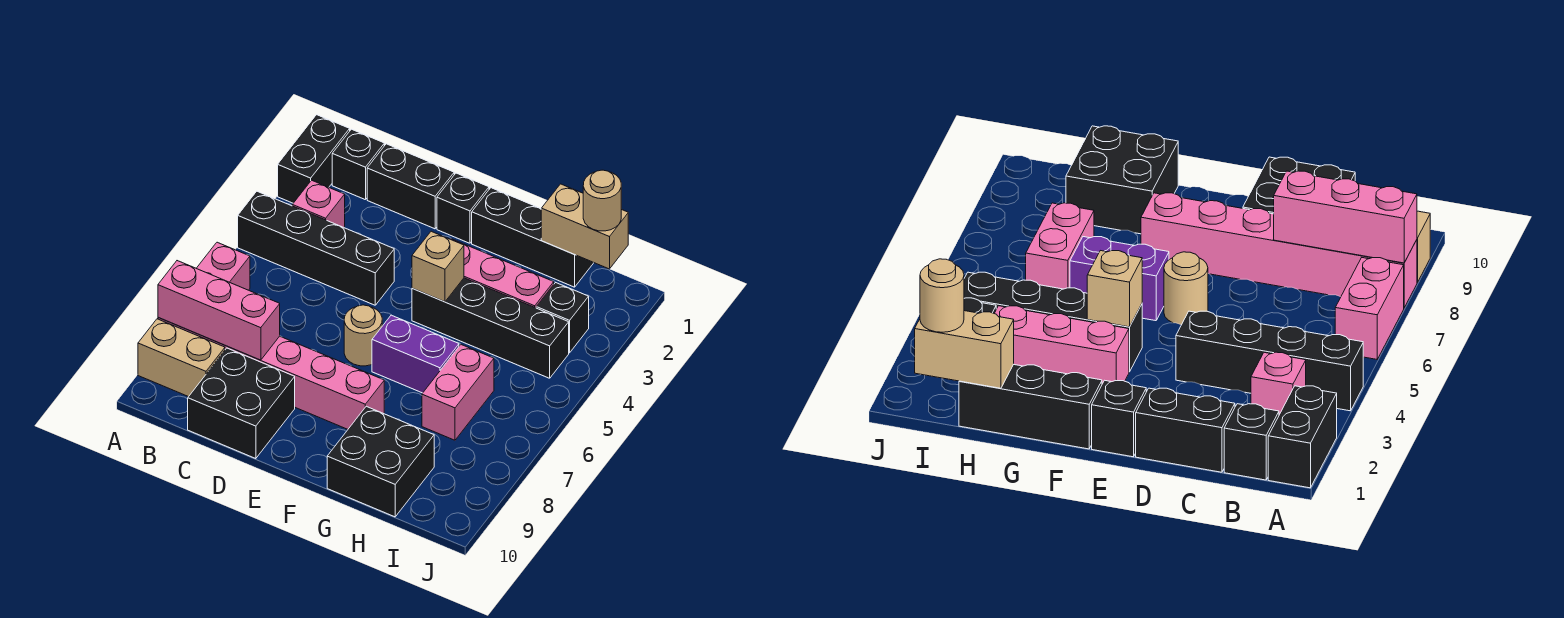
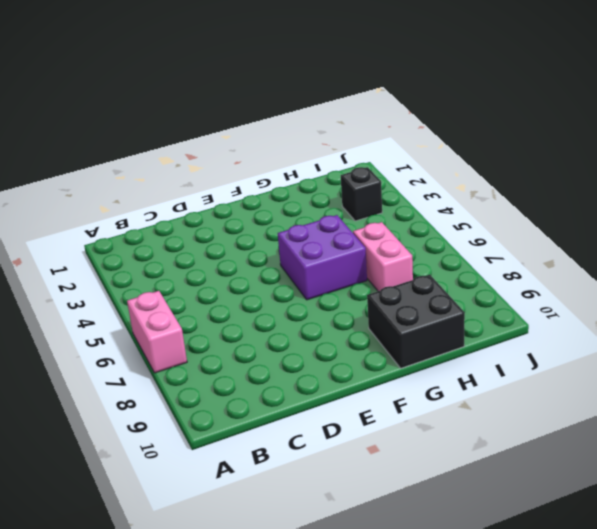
purple brick F5:G6 level 1 -> purple brick F6:G6 level 1
none -> black brick A1:A2 level 1
none -> black brick A4:D4 level 1
none -> pink brick A8:F8 level 1

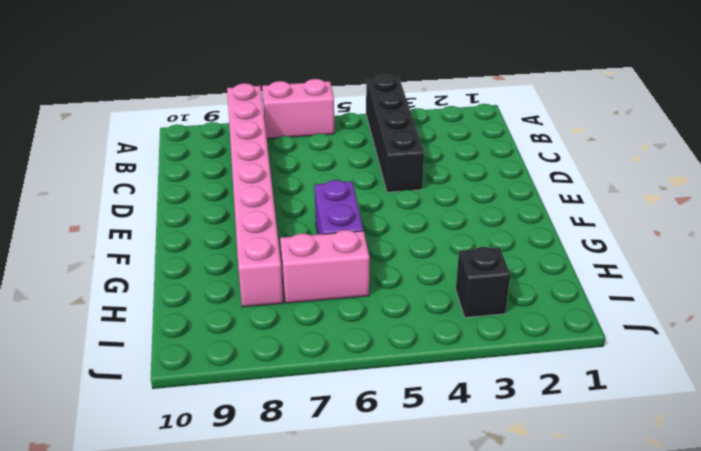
pink brick A8:H8 level 1 -> pink brick A8:F8 level 1
none -> black brick A1:A2 level 1
none -> tan brick A9:B9 level 1
none -> black brick B1 level 1

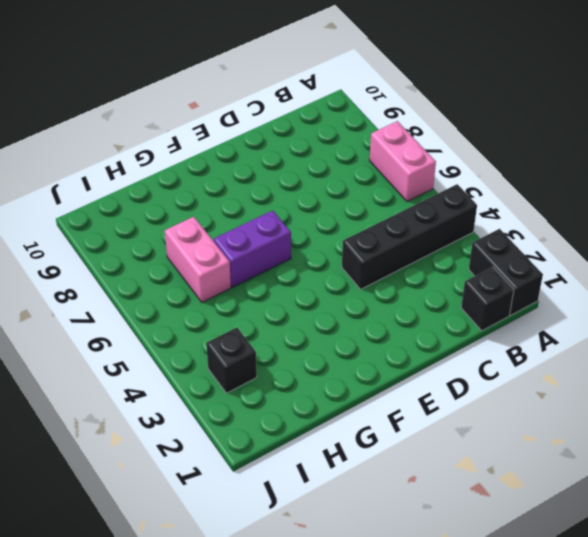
none -> pink brick A8:F8 level 1
none -> tan brick A9:B9 level 1
none -> pink brick B3 level 1

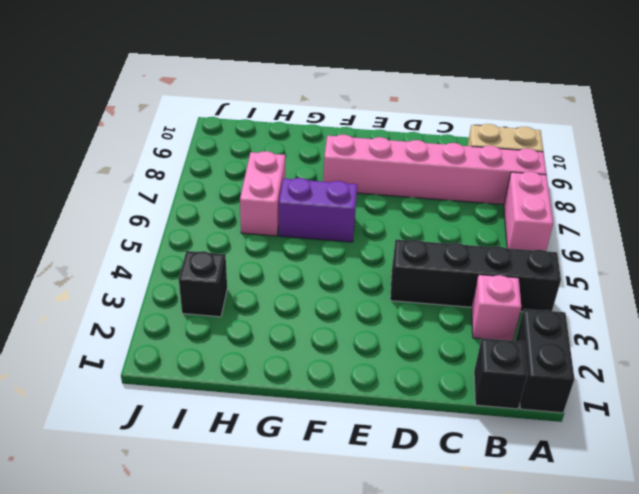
none -> black brick C1:D1 level 1
none -> black brick C9:D10 level 1
none -> black brick E1 level 1

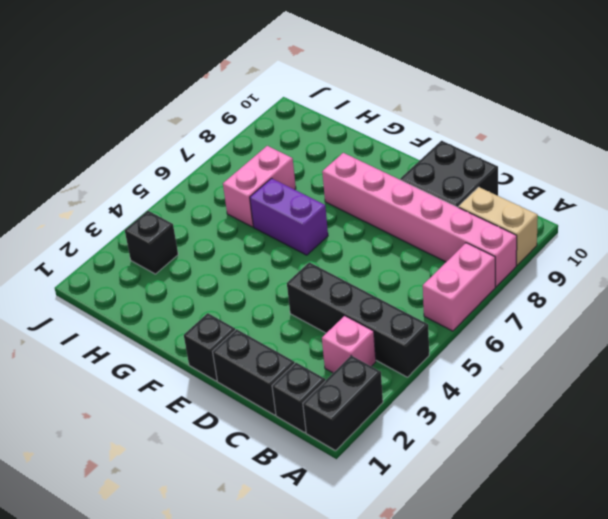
none -> tan round brick E6 level 1
none -> black brick F1:H1 level 1
none -> pink brick F3:H3 level 1

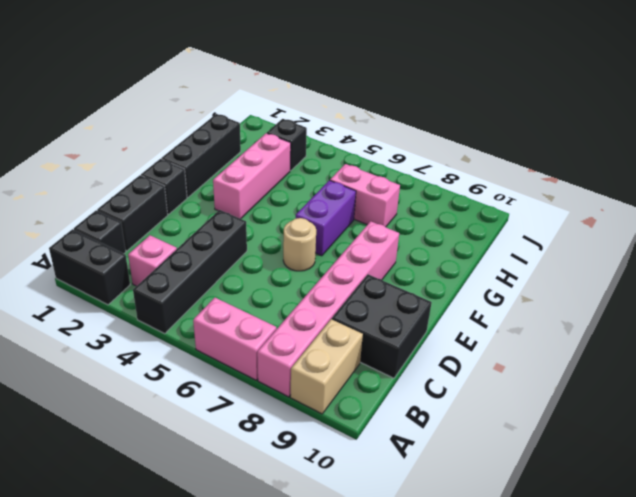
none -> black brick F4:I4 level 1
none -> black brick G9:H10 level 1
none -> pink brick A8:C8 level 2

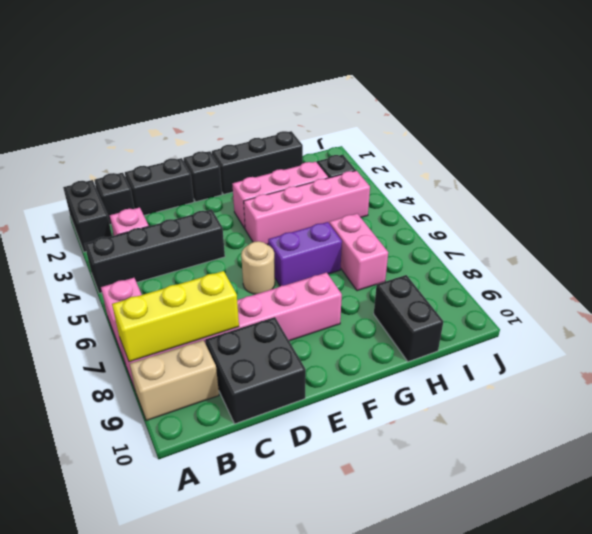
yellow brick A8:C8 level 2 -> pink brick A8:C8 level 2
pink brick F4:I4 level 1 -> black brick F4:I4 level 1
black brick H9:H10 level 1 -> black brick G9:H10 level 1
none -> tan brick F4 level 2
none -> tan brick H1:I1 level 2
none -> tan round brick I1 level 3

